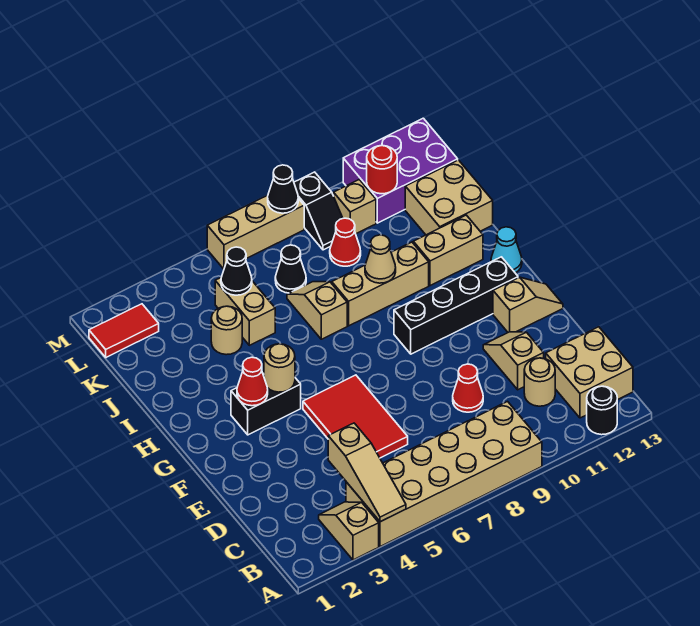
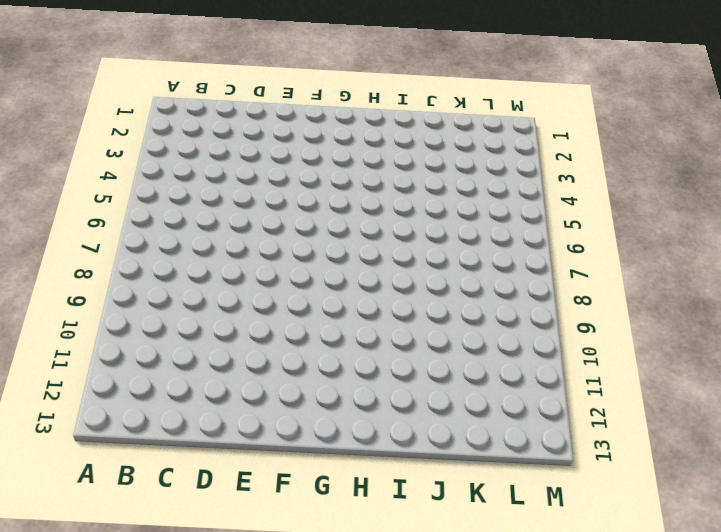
none -> tan slope A3:B3 level 1 top A
none -> tan brick A4:B9 level 1
none -> black round brick A12 level 1
none -> tan brick B12:C13 level 1

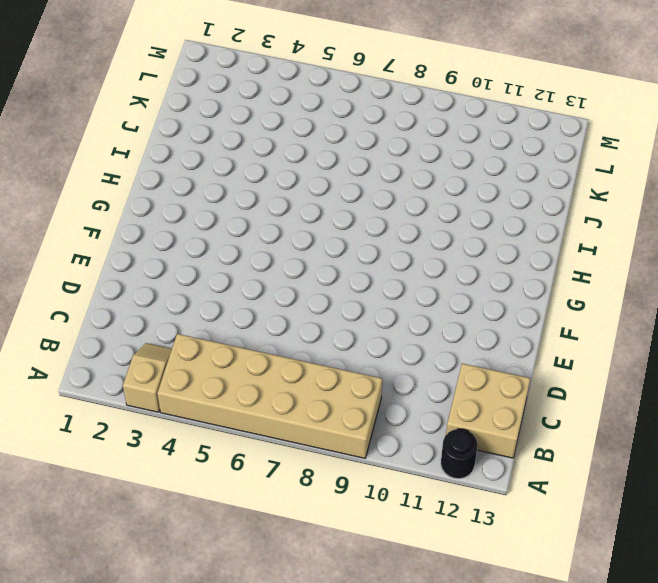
none -> tan round brick C11 level 1
none -> red tile D5:F6 level 1
none -> red cone D9 level 1
none -> tan slope D11:E11 level 1 top D

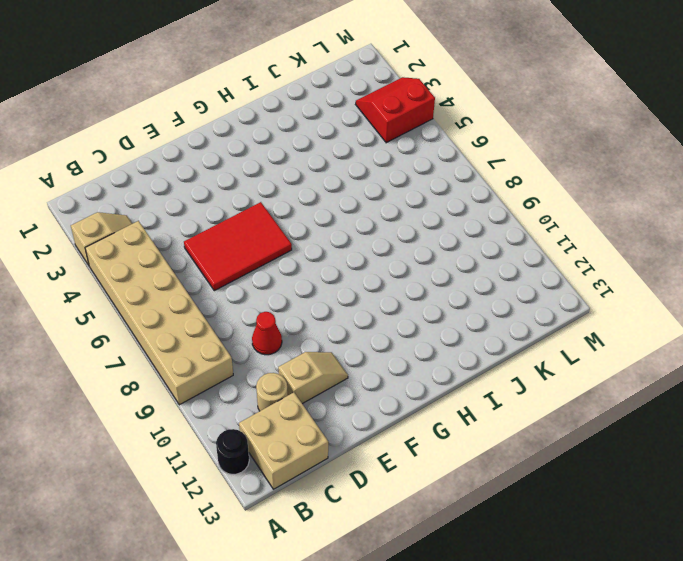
red slope L3:M4 level 1 top 4 -> none
none -> tan slope F12:F13 level 1 top 12
none -> black brick G3:G4 level 1
none -> black brick G9:G12 level 1
none -> cyan cone H13 level 1

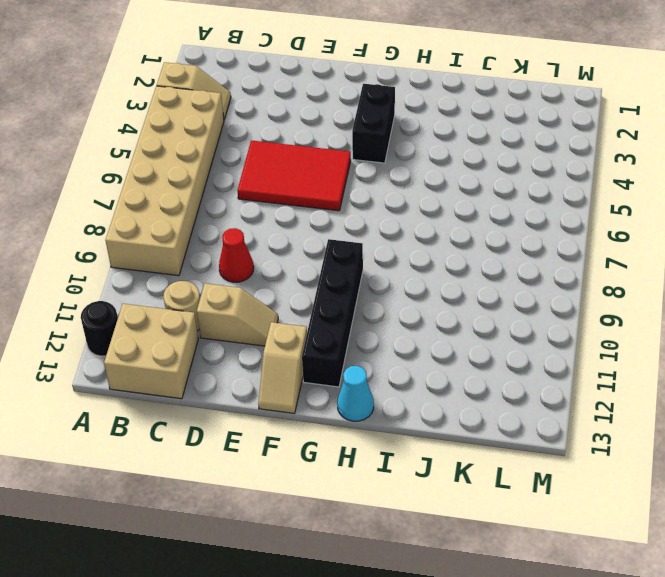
none -> tan slope I7:J7 level 1 top I
none -> tan brick I8:I10 level 1
none -> tan brick I11:I12 level 1
none -> tan round brick J4 level 1

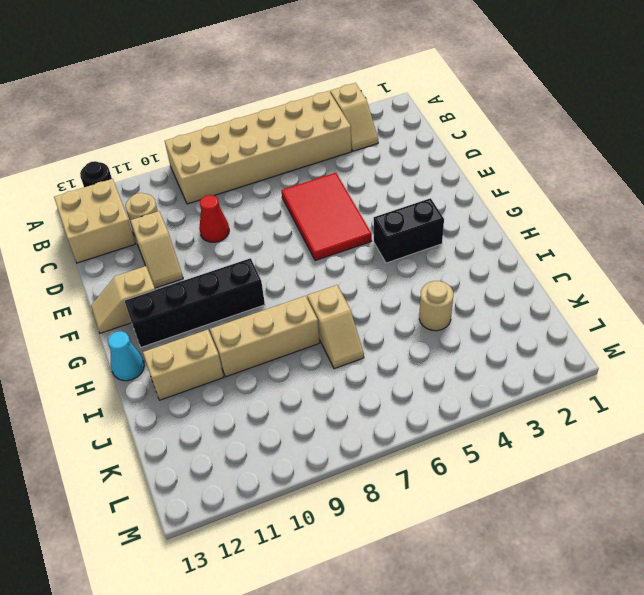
none -> tan brick J5:K5 level 1
none -> tan brick J12:K13 level 1
none -> black cone K7 level 1
none -> red cone K9 level 1

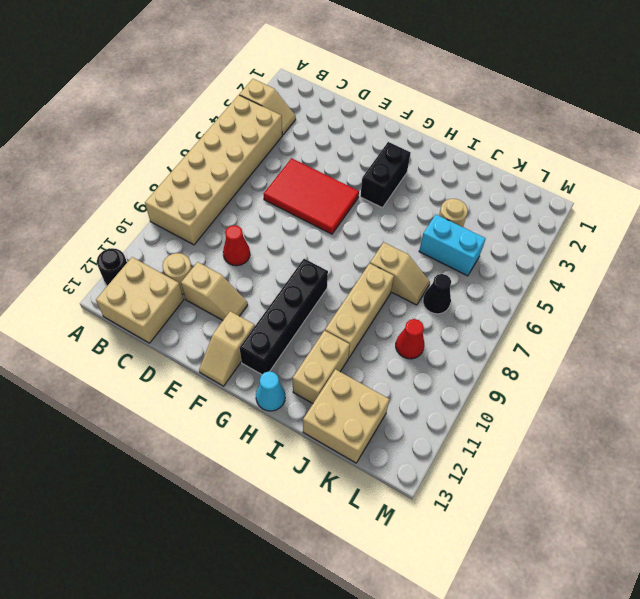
cyan brick J5:K5 level 1 -> tan brick J5:K5 level 1
none -> red tile L1:L2 level 1
none -> black slope L9:M9 level 1 top M
none -> tan brick L10 level 1
none -> purple brick L11:M13 level 1

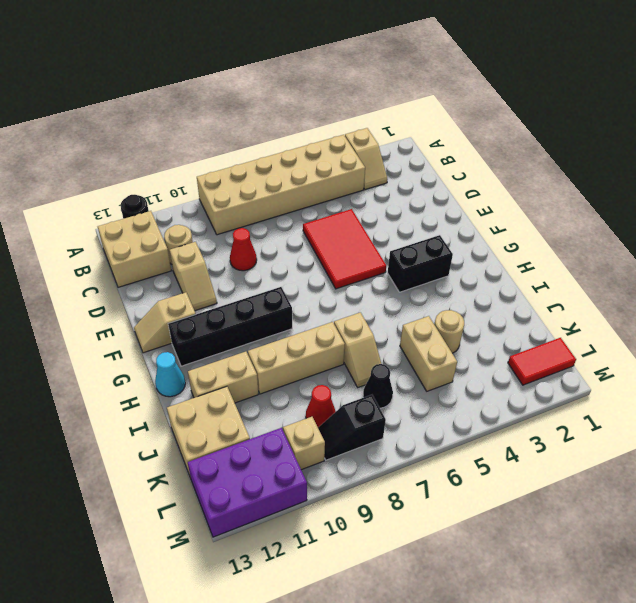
black slope L8:L9 level 1 top 8 -> black slope L9:M9 level 1 top M
none -> tan brick M6:M8 level 1
none -> tan slope A4:C4 level 2 top C
none -> red cone G3 level 2
none -> tan round brick G4 level 2

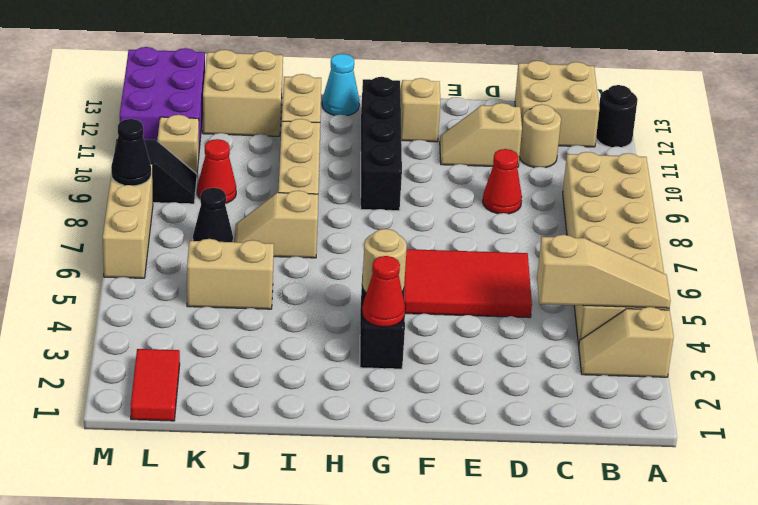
none -> tan round brick J4 level 1
none -> tan cone I9 level 2
none -> black cone K5 level 2
none -> red round brick L11 level 2

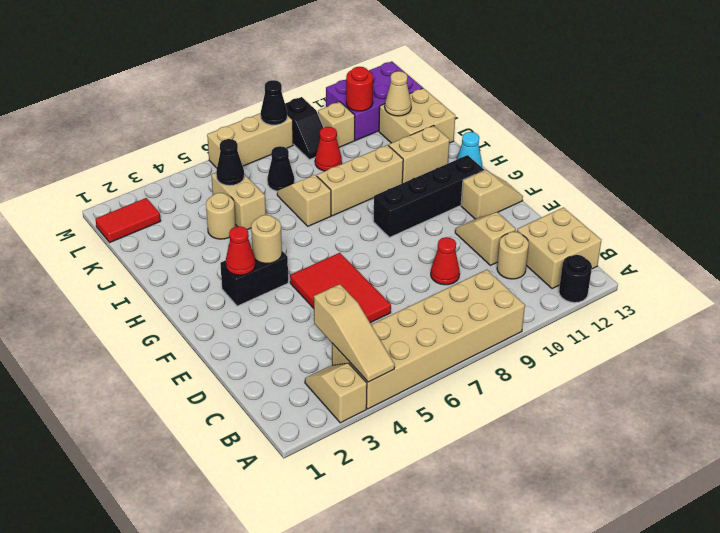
tan cone K12 level 2 -> tan cone I9 level 2

